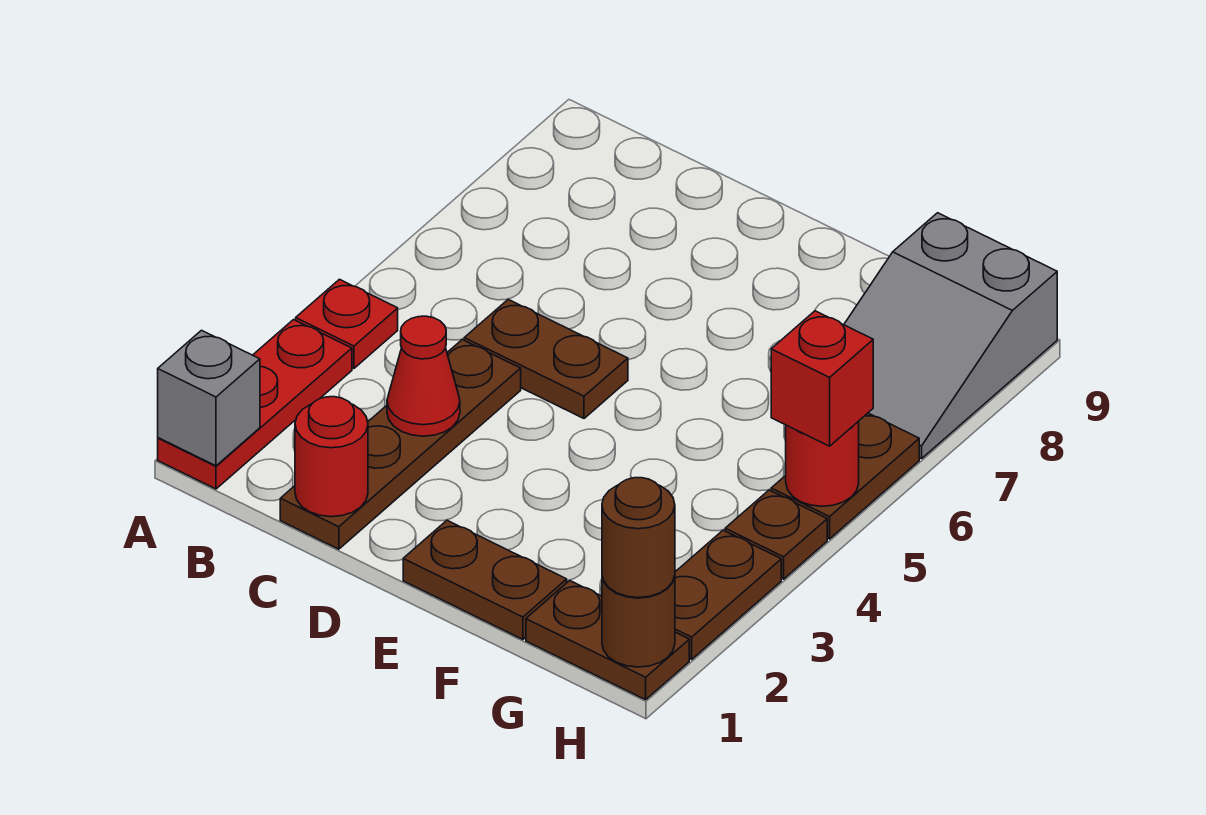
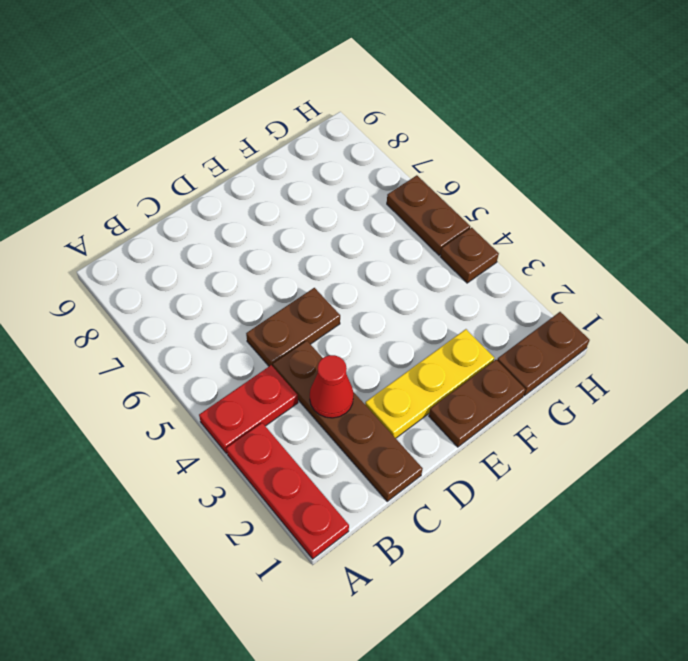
red plate A4:B4 level 1 -> red plate A4 level 1
yellow plate D2:F2 level 1 -> none
none -> grey slope G7:H9 level 1 top 9
none -> brown plate H2:H3 level 1
none -> grey brick A1 level 2

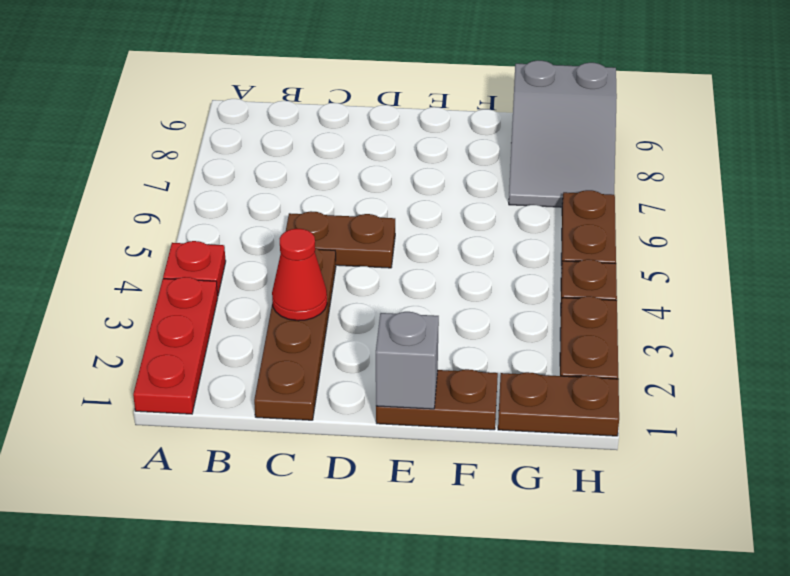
grey brick E1 level 2 -> grey brick A1 level 2
none -> red round brick C1 level 2
none -> brown round brick H1 level 2
none -> red round brick H5 level 2

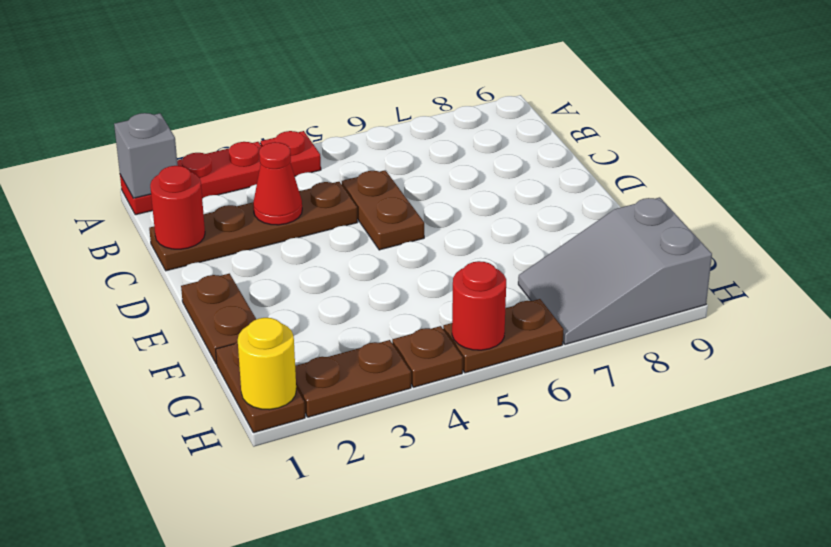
yellow round brick H1 level 2 -> brown round brick H1 level 2
none -> brown round brick H1 level 3
none -> red brick H5 level 3

